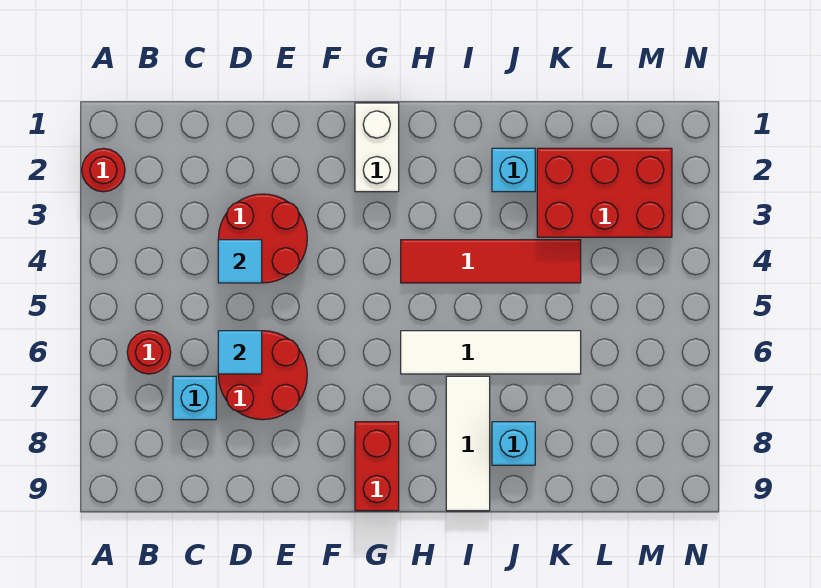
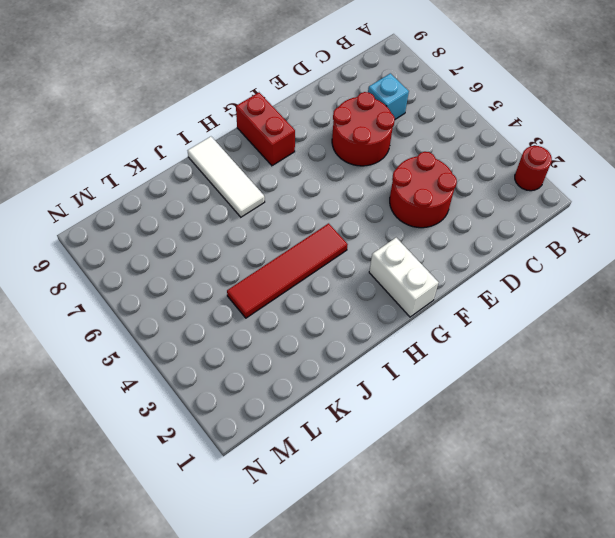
none -> red round brick B6 level 1
none -> white tile H6:K6 level 1
none -> cyan brick J2 level 1

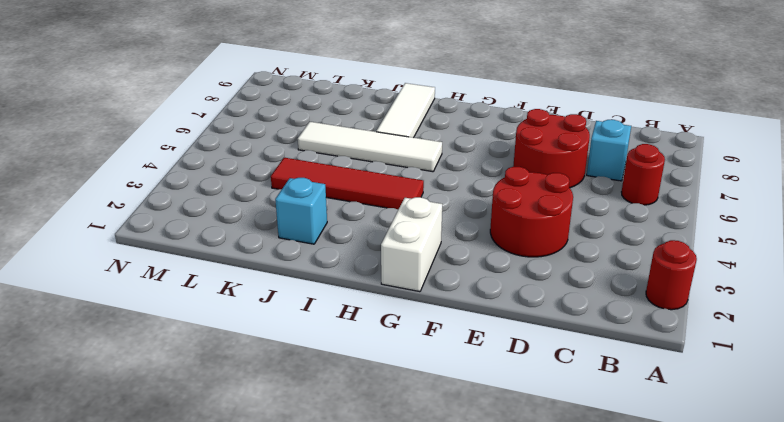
none -> red brick G8:G9 level 1
none -> cyan brick J8 level 1
none -> red brick K2:M3 level 1

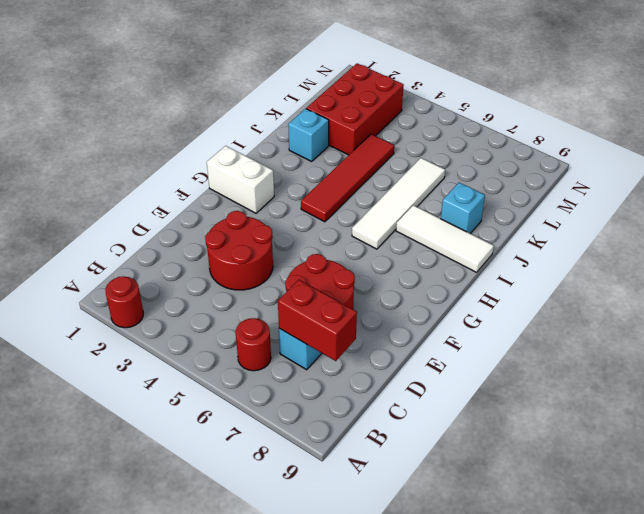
red brick C7:C8 level 2 -> red brick G8:G9 level 1
none -> cyan tile D4 level 2
none -> cyan tile D6 level 2

